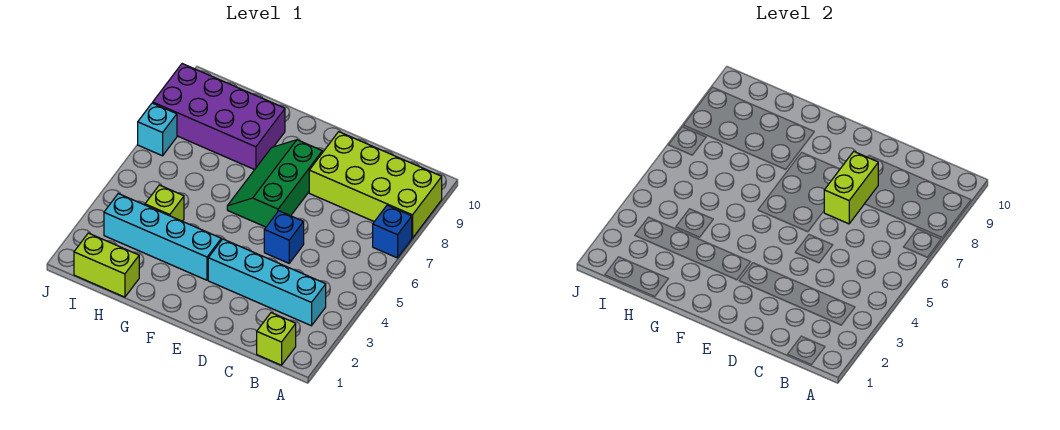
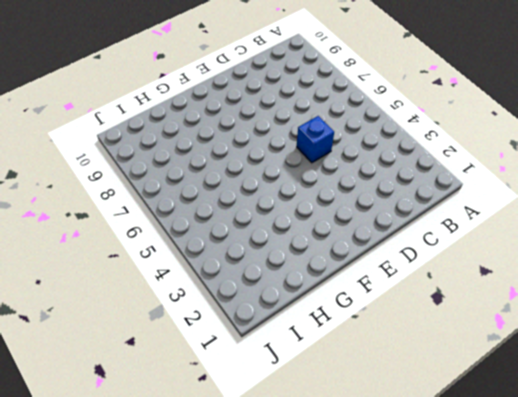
none -> blue brick A7 level 1
none -> lime brick A8:D9 level 1
none -> lime brick B1 level 1

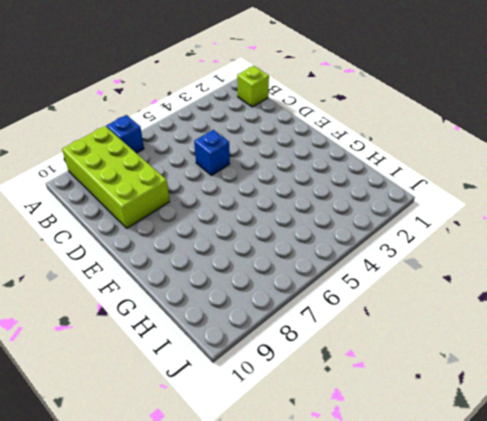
none -> cyan brick B3:E3 level 1
none -> green slope E6:F8 level 1 top E
none -> cyan brick F3:I3 level 1

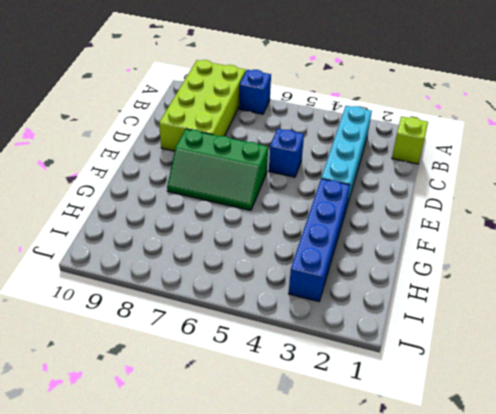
blue brick F3:I3 level 1 -> cyan brick F3:I3 level 1
none -> purple brick G8:J9 level 1
none -> lime brick H1:I1 level 1
none -> lime brick H4 level 1

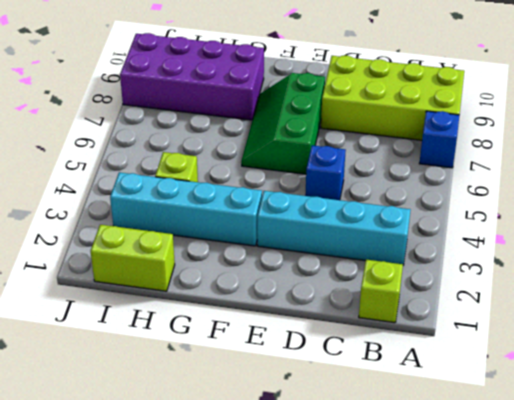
none -> cyan brick J7 level 1
none -> lime brick D7:D8 level 2

